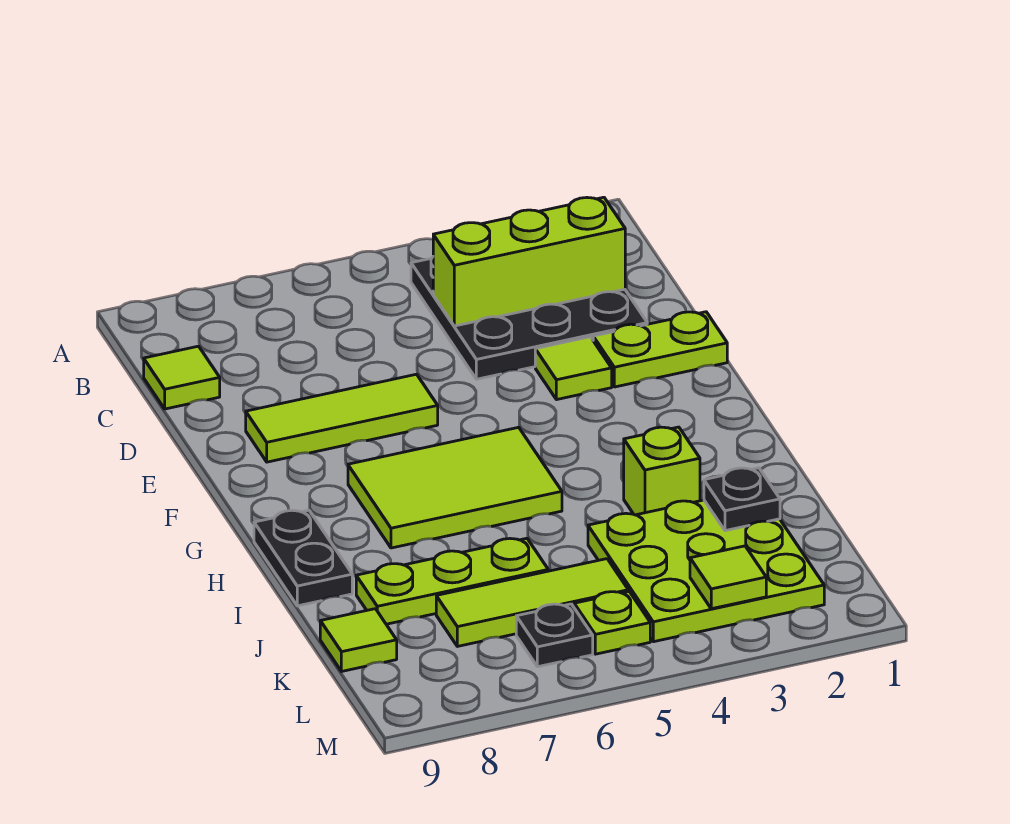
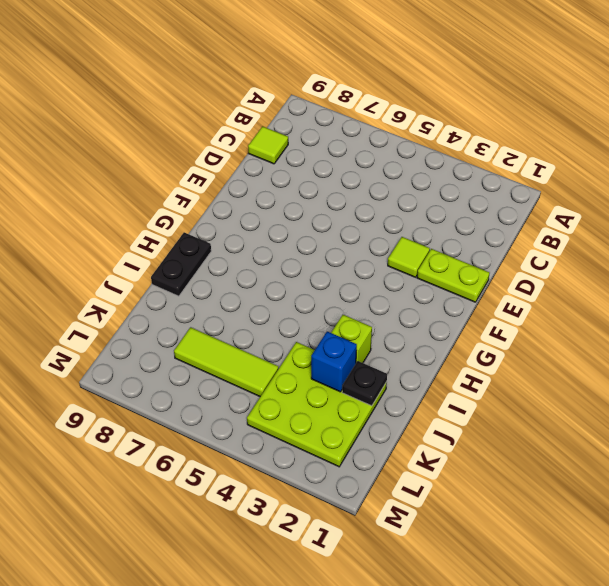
blue brick J3 level 2 -> none
none -> black plate B2:D4 level 1
none -> lime tile E6:E8 level 1
none -> lime tile G5:H7 level 1

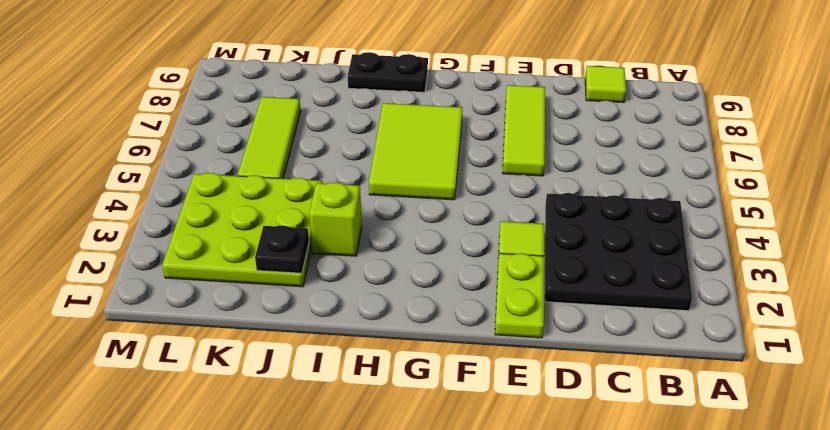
none -> lime plate J6:J8 level 1
none -> lime tile K9 level 1
none -> lime plate L5 level 1

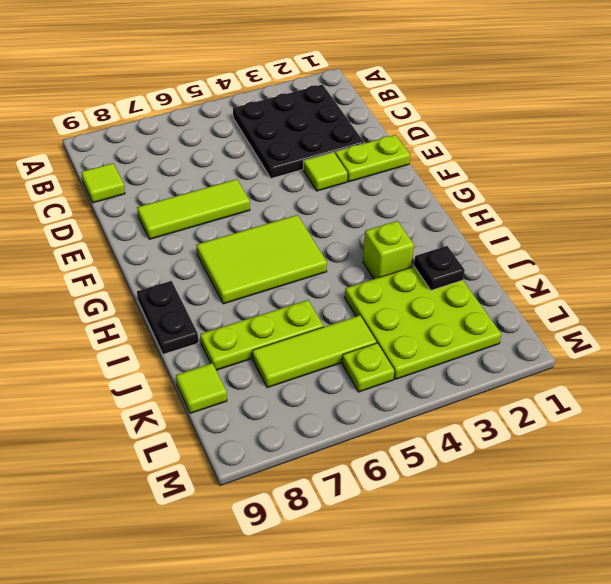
none -> black plate L6 level 1
none -> lime brick C2:C4 level 2
none -> lime tile L3 level 2

